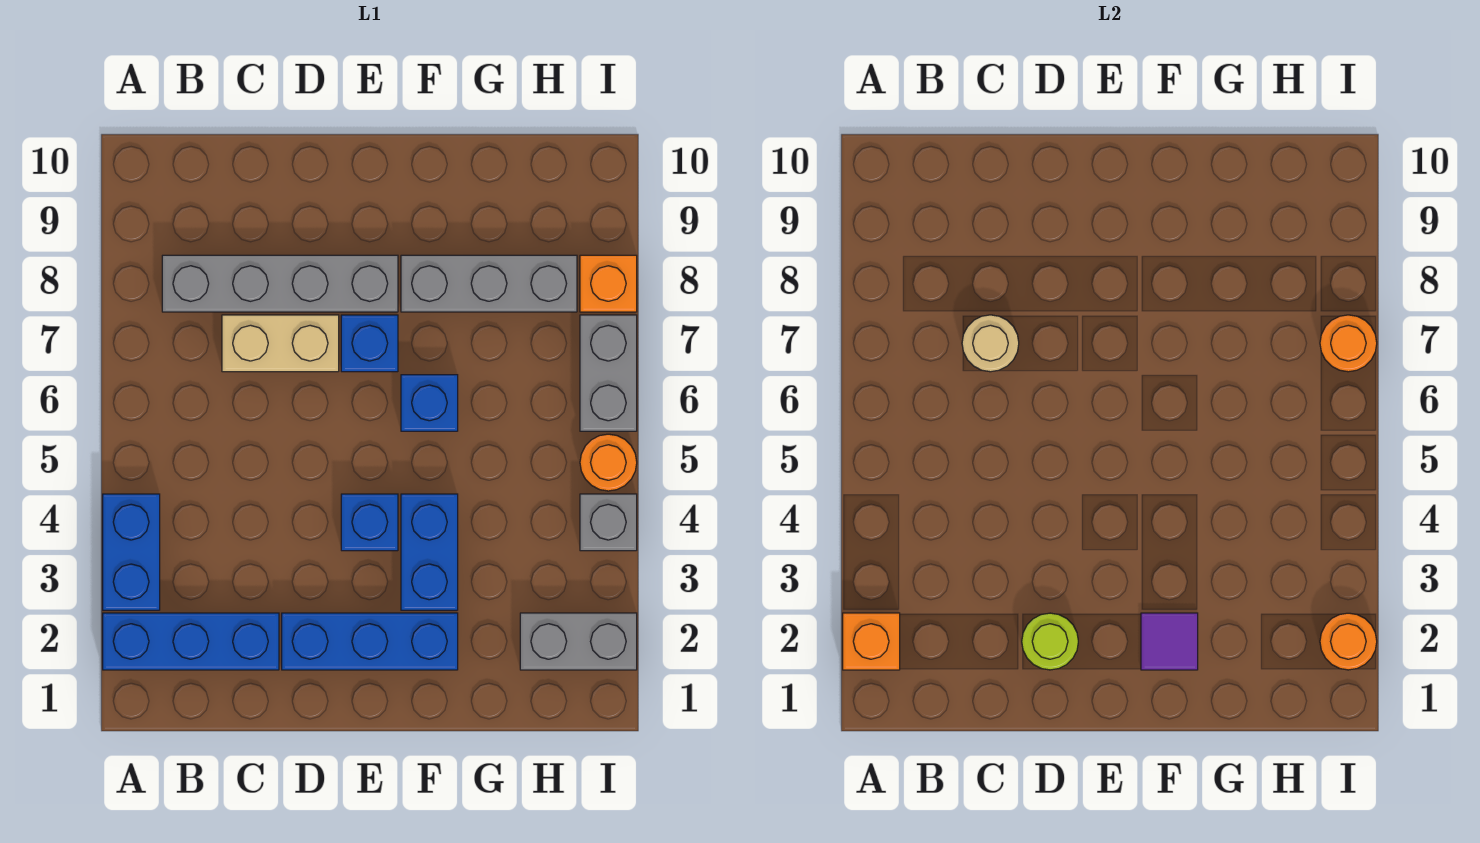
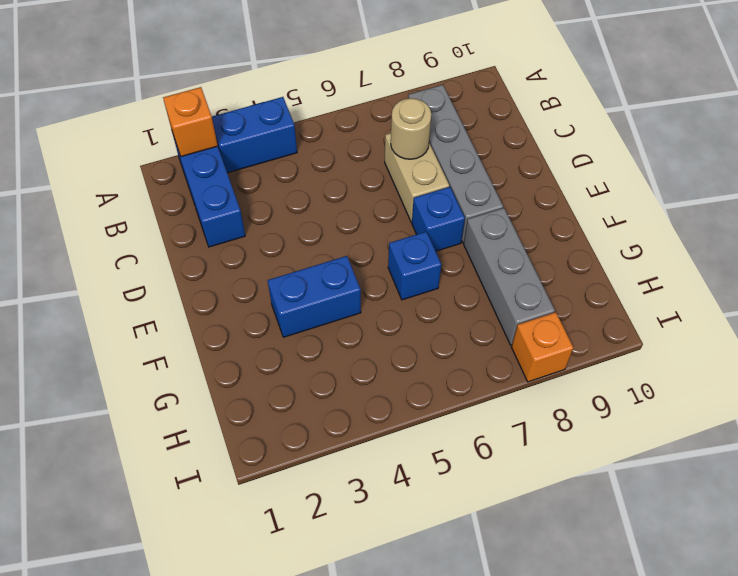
none -> blue brick D2:F2 level 1
none -> blue brick E4 level 1
none -> grey brick H2:I2 level 1

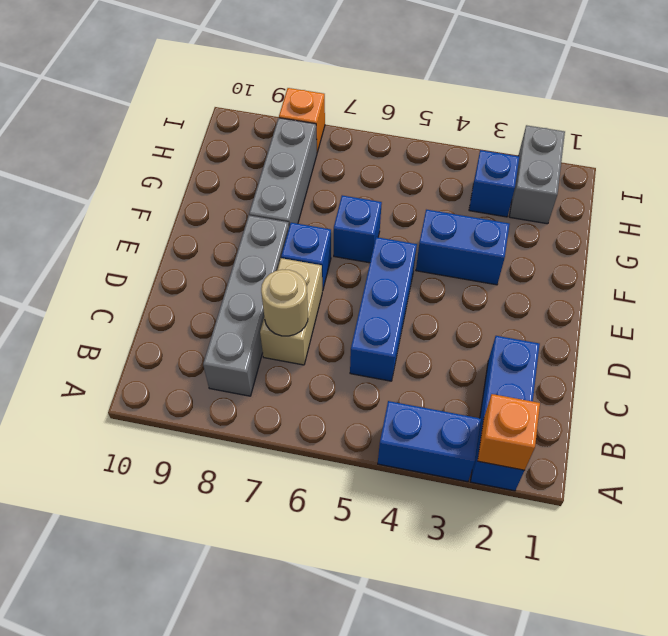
blue brick C5:E5 level 1 -> blue brick D2:F2 level 1
blue brick H3 level 1 -> blue brick E4 level 1
none -> grey brick I4 level 1
none -> orange round brick I5 level 1
none -> grey brick I6:I7 level 1

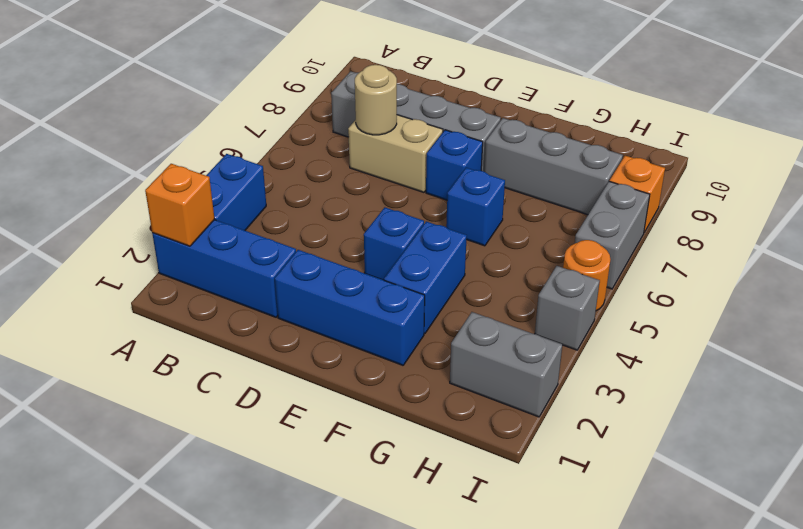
none -> lime round brick D2 level 2
none -> purple tile F2 level 2
none -> orange round brick I2 level 2

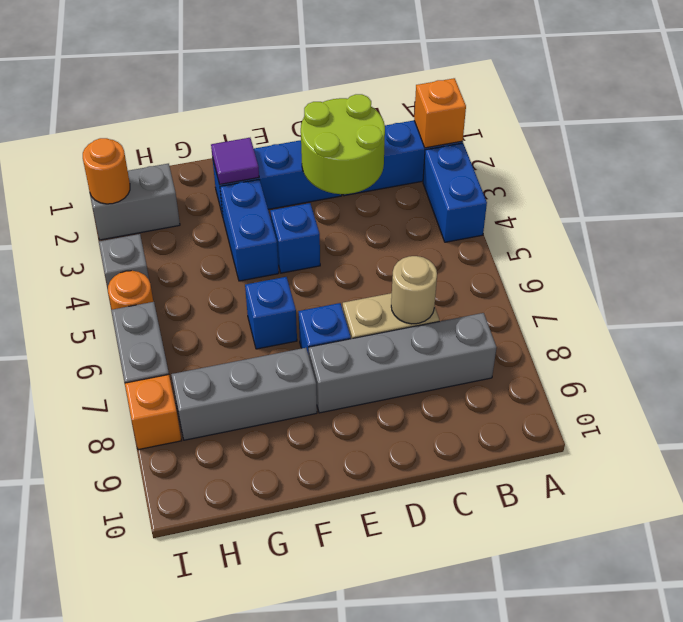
lime round brick C2:D3 level 2 -> lime round brick D2 level 2
none -> orange round brick I7 level 2

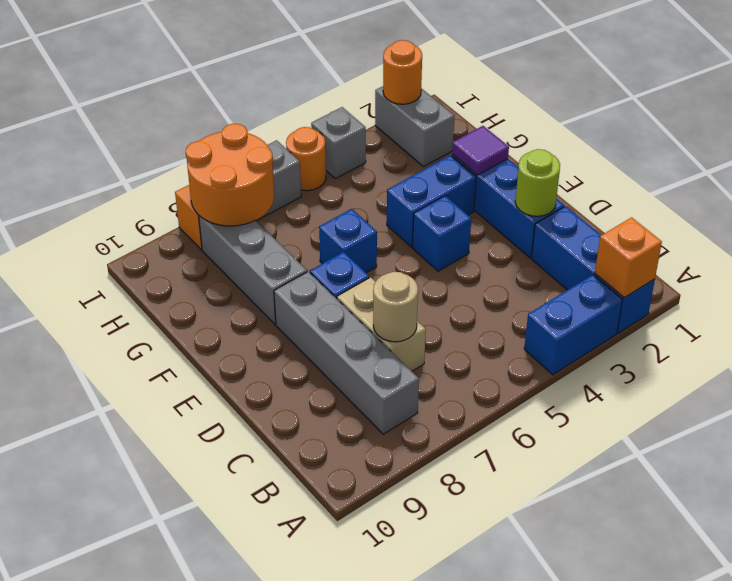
orange round brick H7:I8 level 2 -> orange round brick I7 level 2

